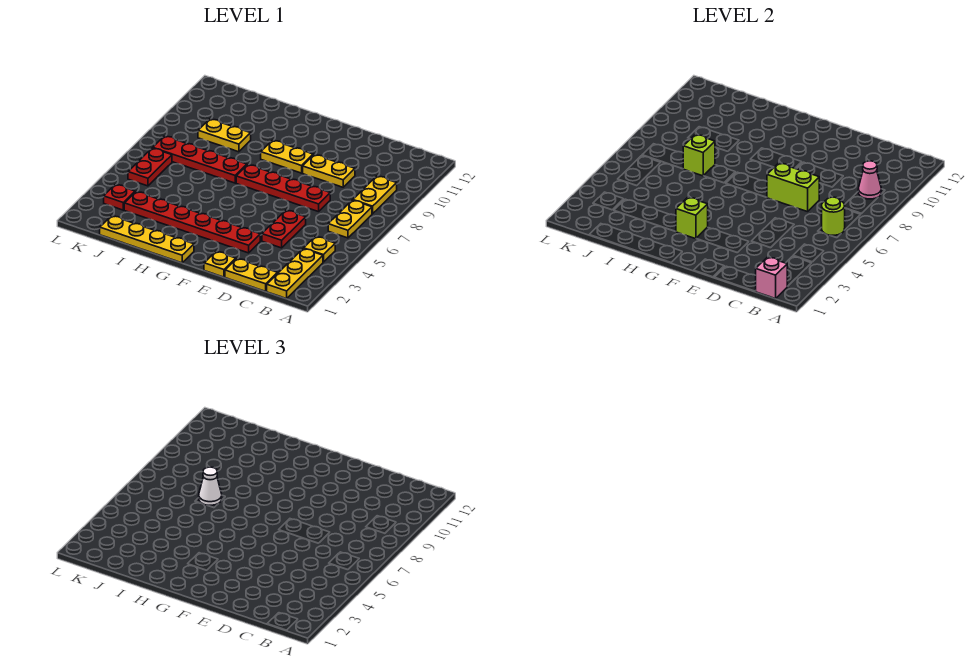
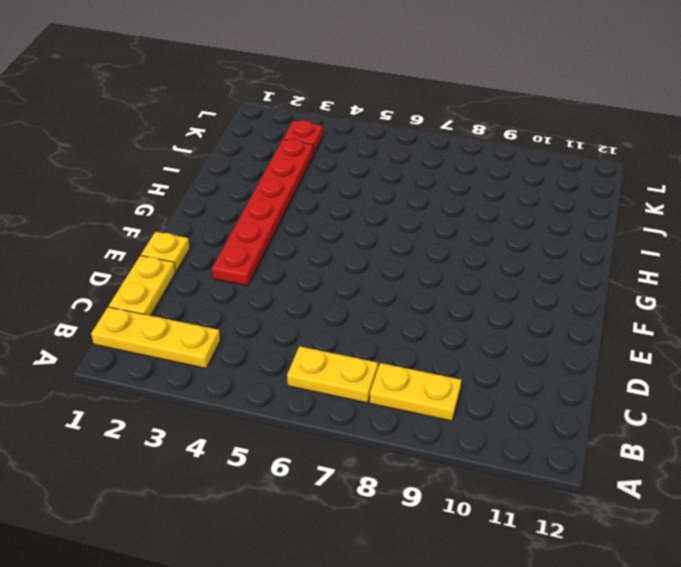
none -> yellow plate B4 level 1
none -> red plate D4:D5 level 1
none -> red plate D7:G7 level 1

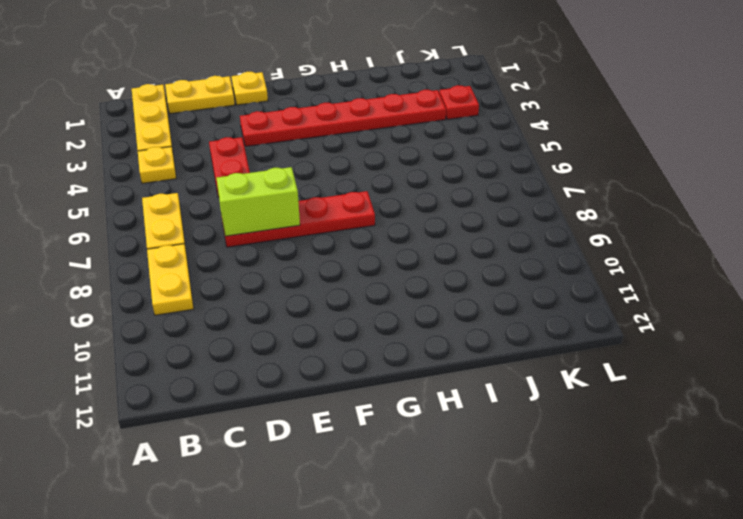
none -> yellow plate D9:E9 level 1
none -> yellow plate F9:G9 level 1
none -> yellow plate G1:J1 level 1

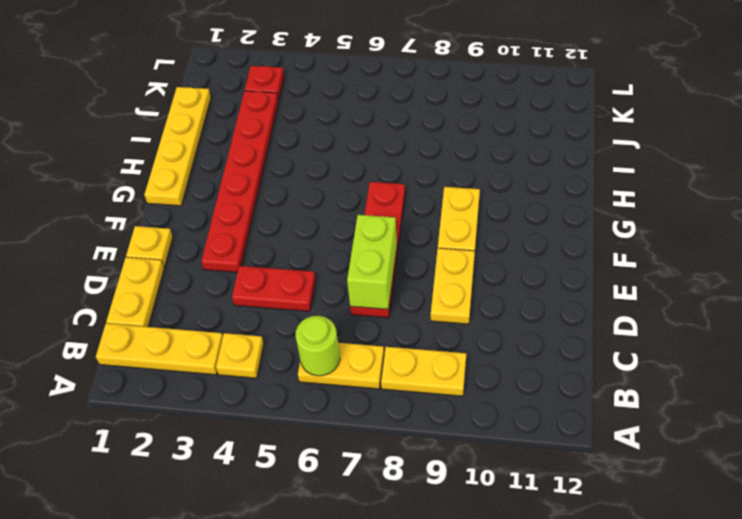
none -> red plate H7:K7 level 1
none -> yellow plate I9:J9 level 1
none -> red plate K5:K6 level 1

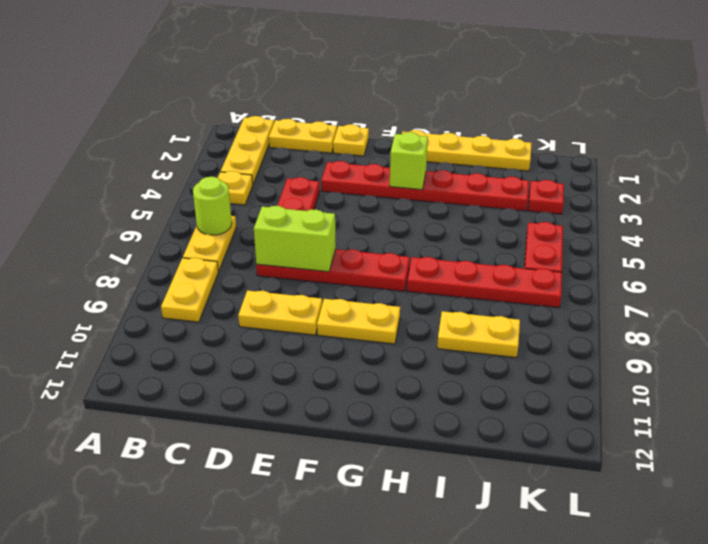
none -> pink brick B1 level 2
none -> pink cone B9 level 2
none -> lime brick I7 level 2

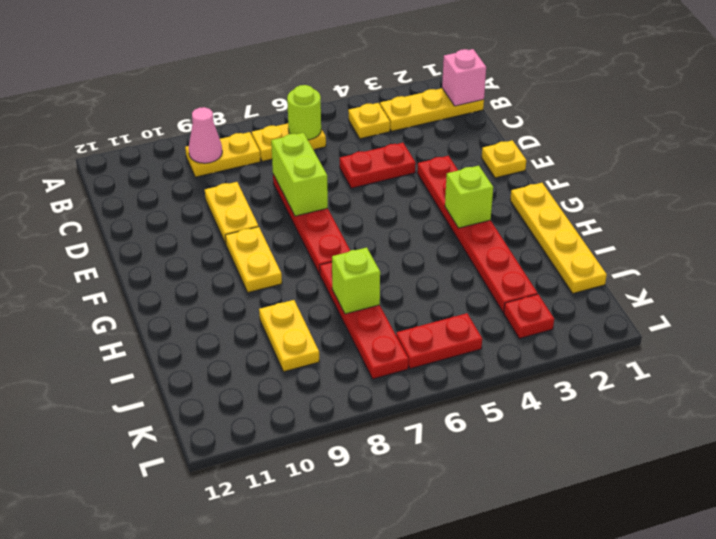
none -> yellow plate C1:D1 level 1
none -> white cone I7 level 3

